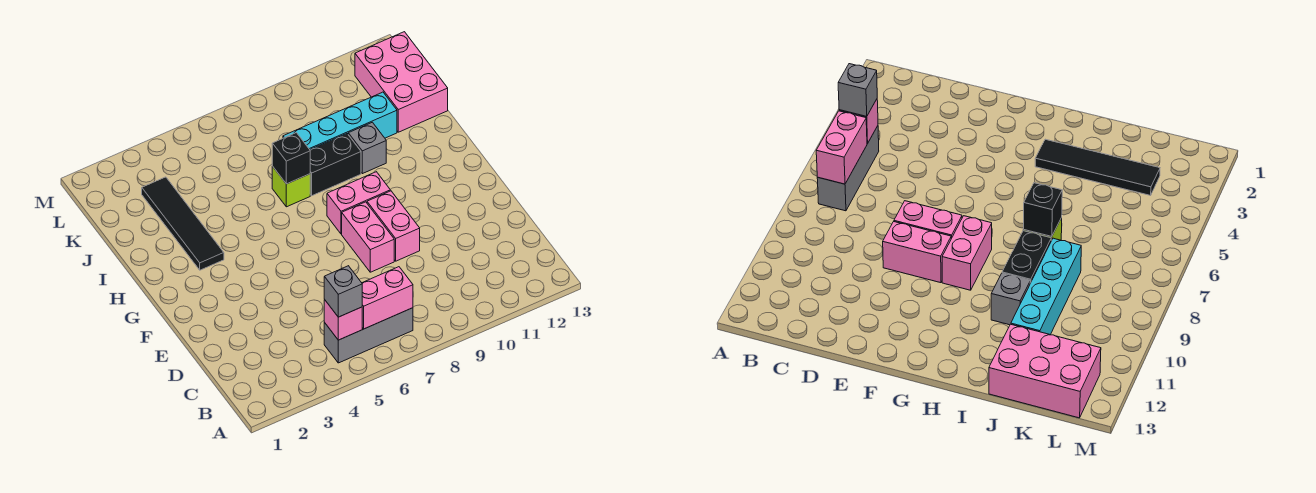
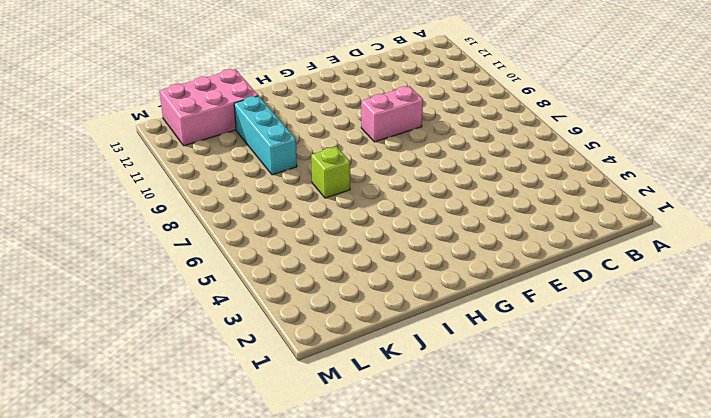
cyan brick J9:J11 level 1 -> cyan brick J8:J11 level 1
none -> grey brick B5:B7 level 1
none -> pink brick E8:F8 level 1
none -> pink brick G8:G9 level 1

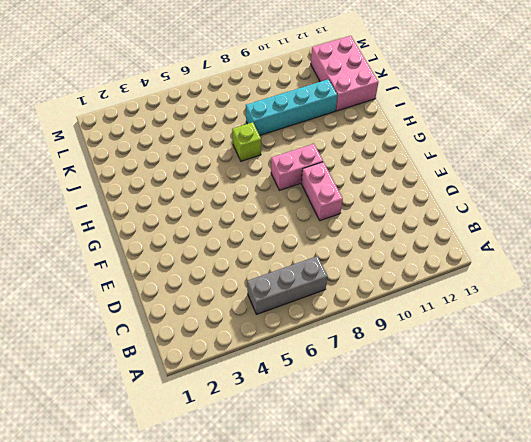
none -> pink brick E8:F8 level 1
none -> black tile H3:K3 level 1
none -> black brick I8:I9 level 1

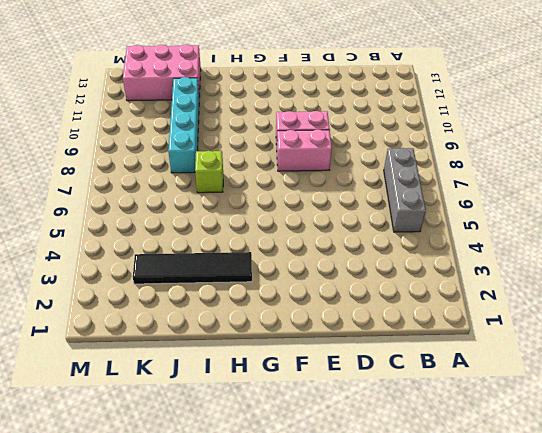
none -> pink brick G8:G9 level 1
none -> black brick I8:I9 level 1
none -> grey brick I10 level 1

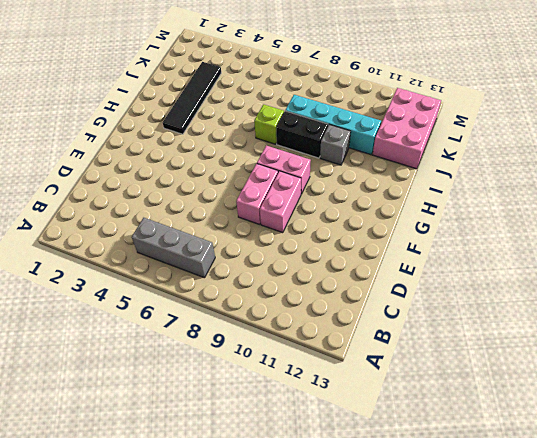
none -> pink brick B5 level 2
none -> pink brick B6:B7 level 2
none -> black brick I7 level 2

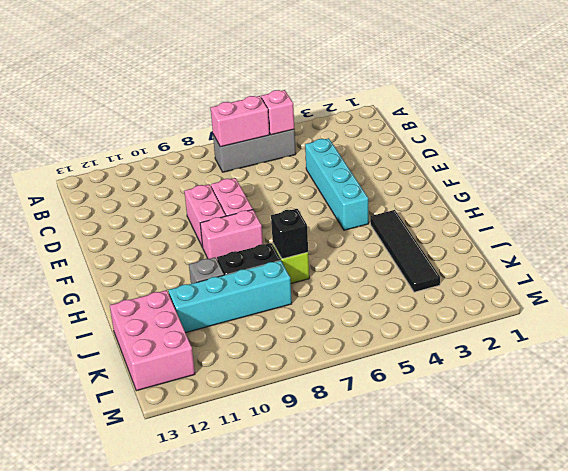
cyan brick D4:G4 level 1 -> none
none -> grey brick B5 level 3

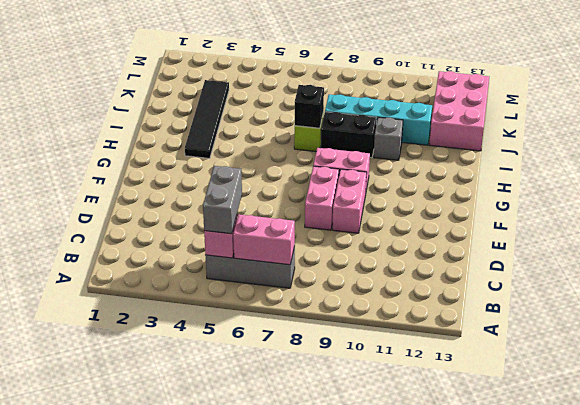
grey brick B5:C5 level 3 -> grey brick B5 level 3

